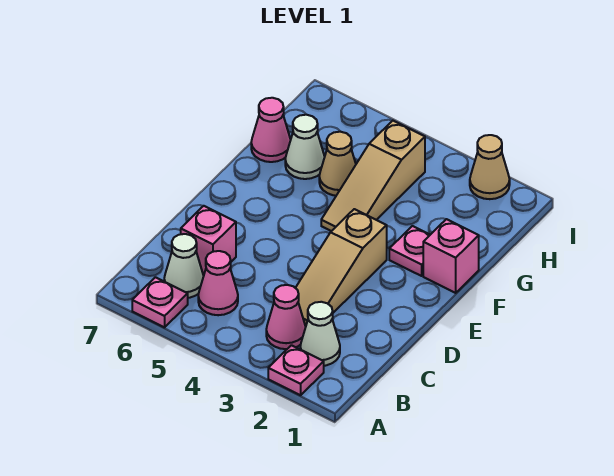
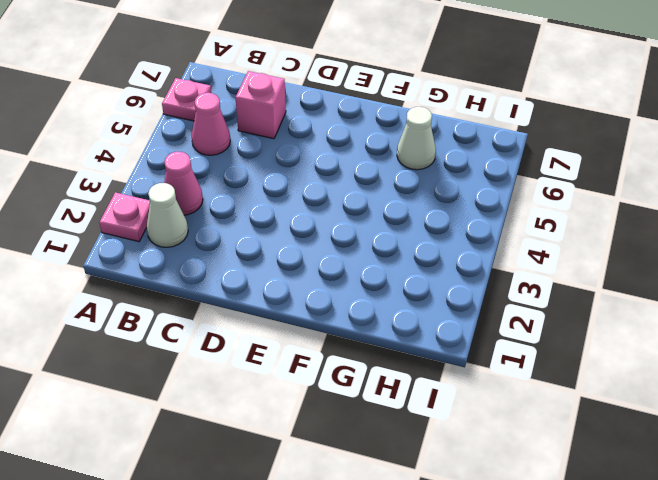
none -> white cone B6 level 1
none -> tan slope C3:E3 level 1 top E
none -> pink brick F1 level 1

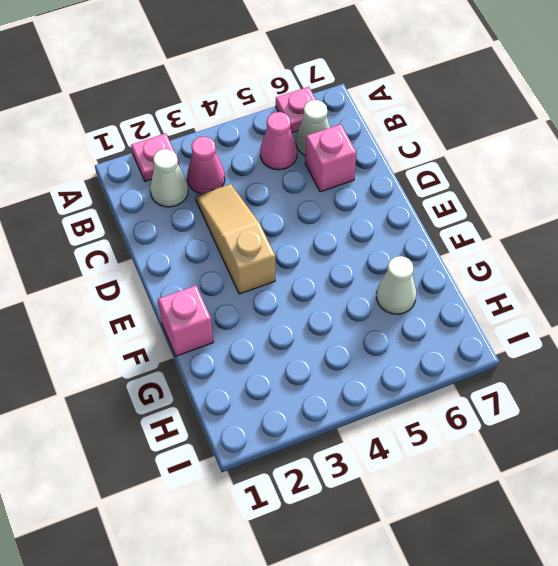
none -> pink plate F2 level 1
none -> tan slope F4:H4 level 1 top H
none -> tan cone G5 level 1

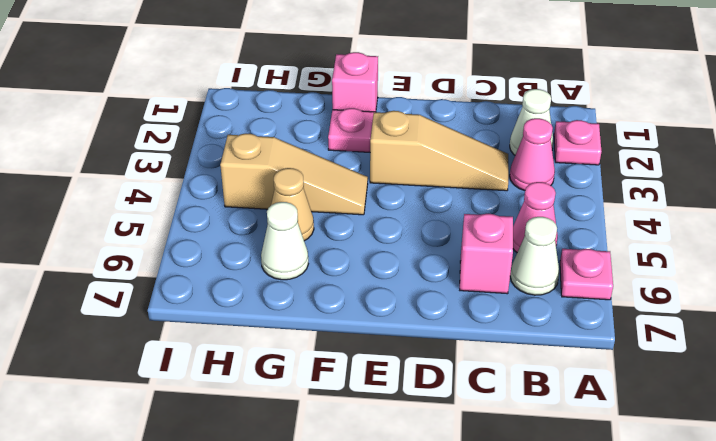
none -> pink cone G7 level 1
none -> tan cone I2 level 1

